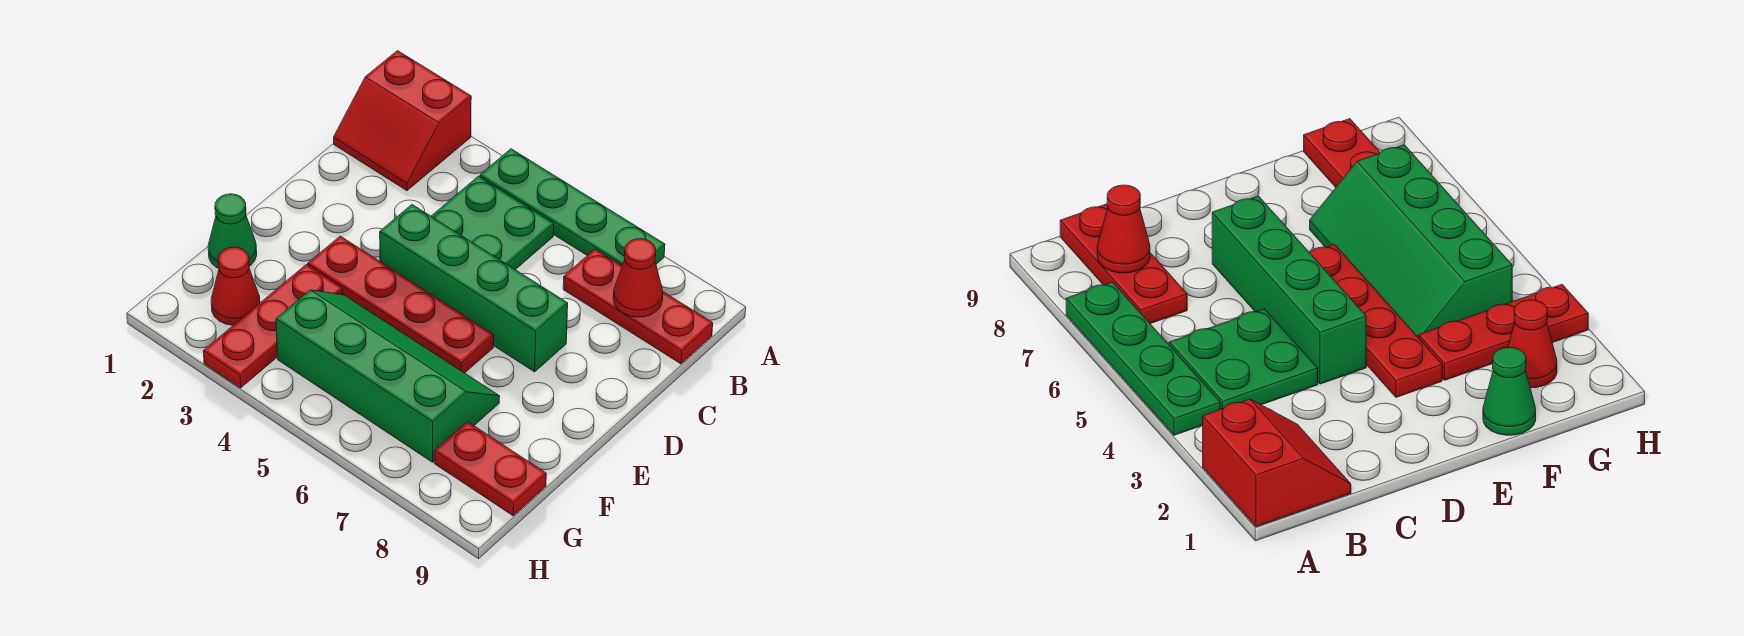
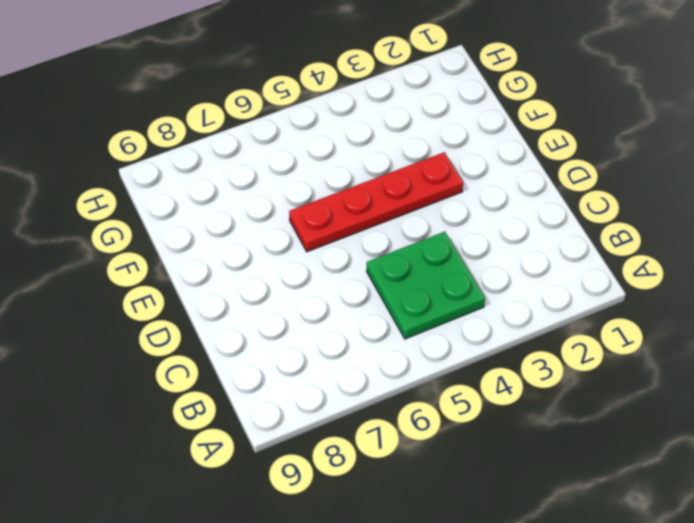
none -> red slope A1:B2 level 1 top A
none -> green plate A4:A7 level 1
none -> red plate B7:B9 level 1

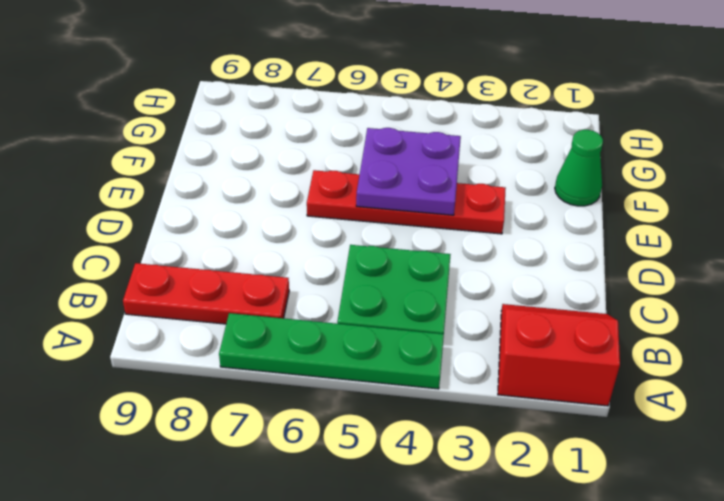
purple plate E4:F5 level 2 -> none
none -> green brick D4:D7 level 1
none -> red plate F3:H3 level 1
none -> green slope F4:G7 level 1 top G

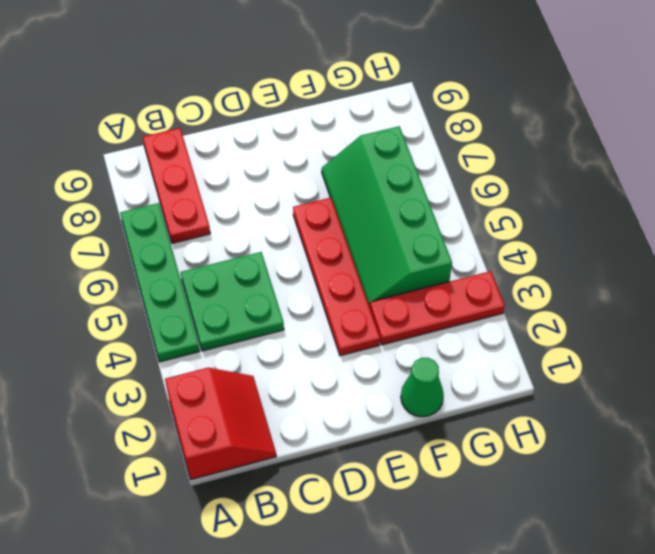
none -> green brick D4:D7 level 1
none -> red cone G2 level 1
none -> red plate G8:G9 level 1

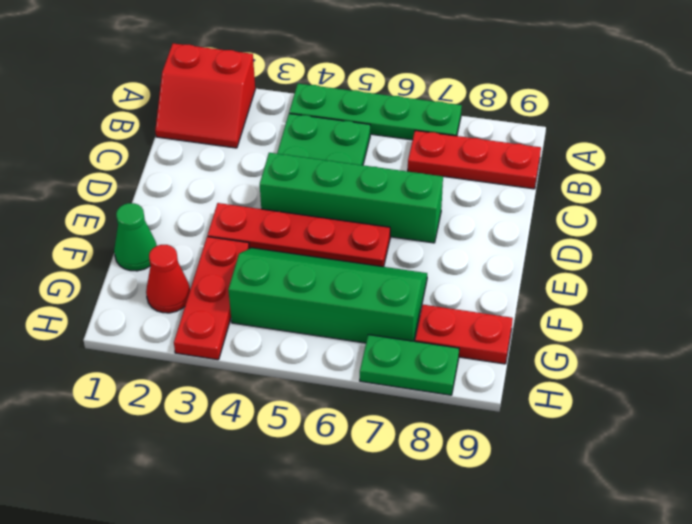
green plate H7:H8 level 1 -> none
none -> red cone B8 level 2

